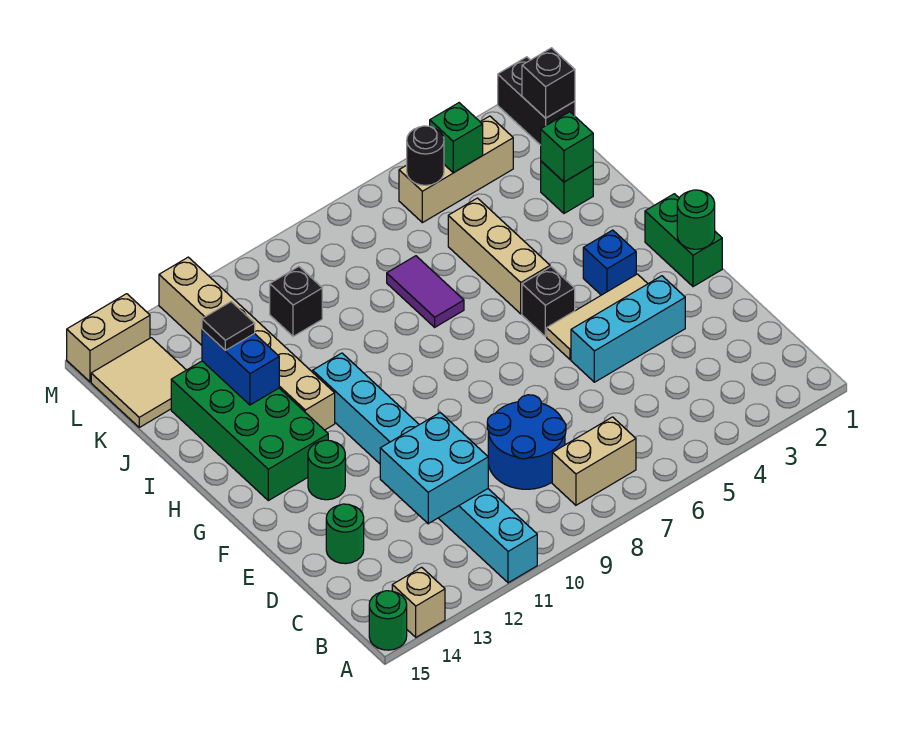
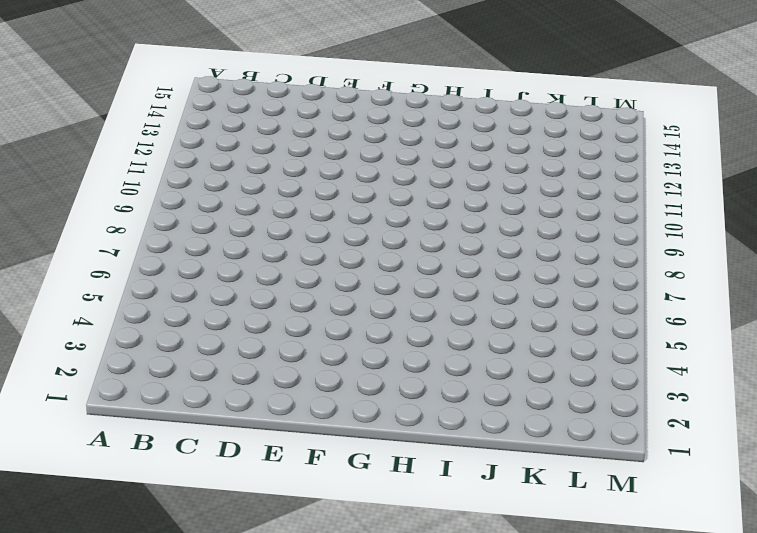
none -> cyan brick A11:H11 level 1
none -> tan brick A14 level 1
none -> green round brick A15 level 1
none -> tan brick B7:B8 level 1

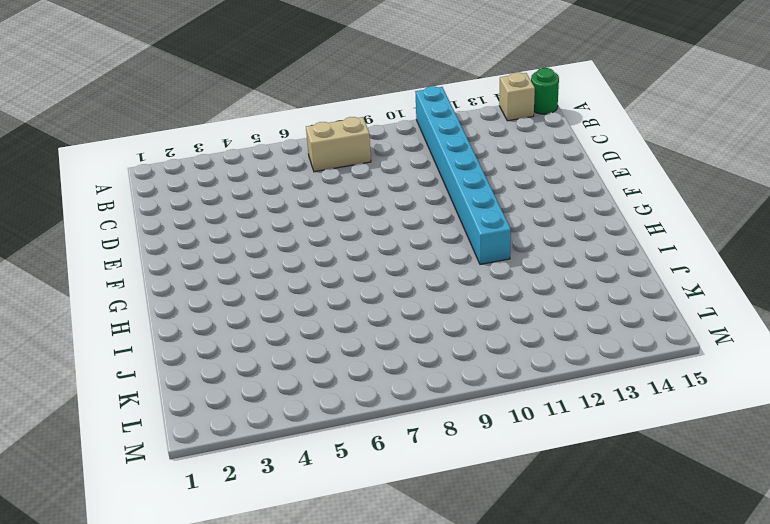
none -> blue round brick C8:D9 level 1
none -> green round brick D14 level 1
none -> cyan brick E3:E5 level 1
none -> green brick F1:G1 level 1

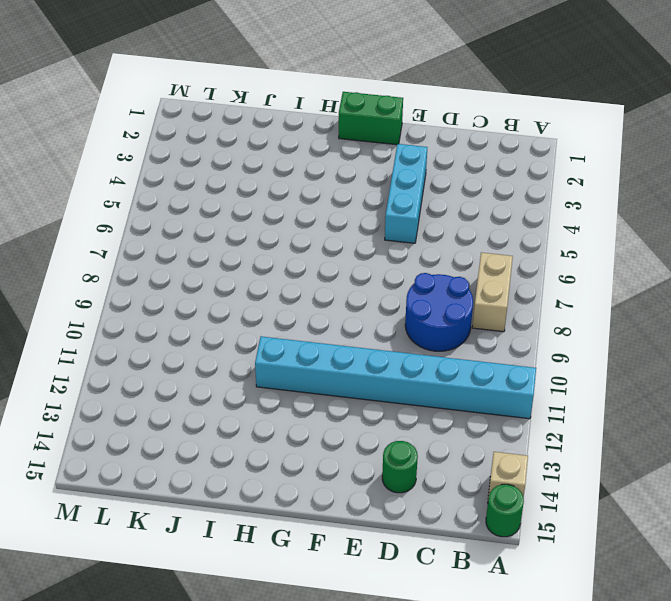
none -> tan tile F3:F5 level 1
none -> green round brick F13 level 1
none -> blue brick G3 level 1
none -> black brick G5 level 1

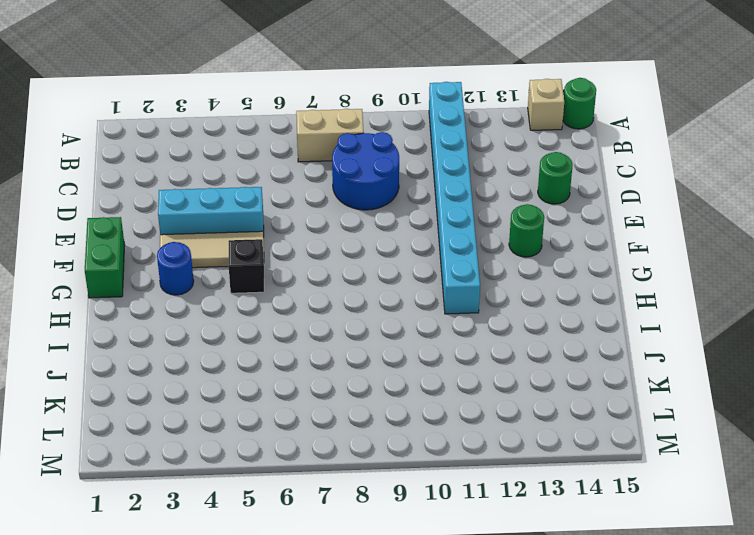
blue round brick G3 level 1 -> blue brick G3 level 1
none -> green brick G13:J14 level 1
none -> tan brick H5:J5 level 1
none -> tan brick H12:M12 level 1
none -> purple tile I7:J7 level 1

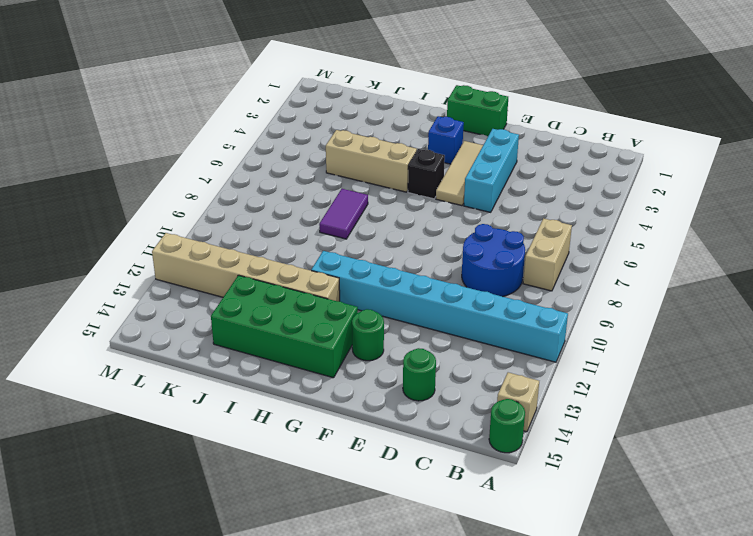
purple tile I7:I8 level 1 -> purple tile I7:J7 level 1
none -> green brick J2 level 1
none -> black brick K10 level 1
none -> tan tile K14:L15 level 1
none -> black brick L1:M1 level 1

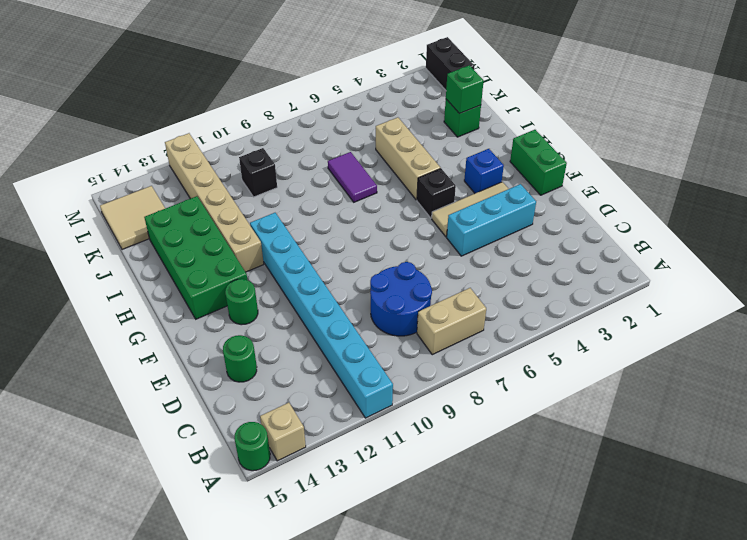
none -> tan brick L3:L5 level 1
none -> tan brick M14:M15 level 1
none -> cyan brick C11:D12 level 2
none -> green round brick F1 level 2

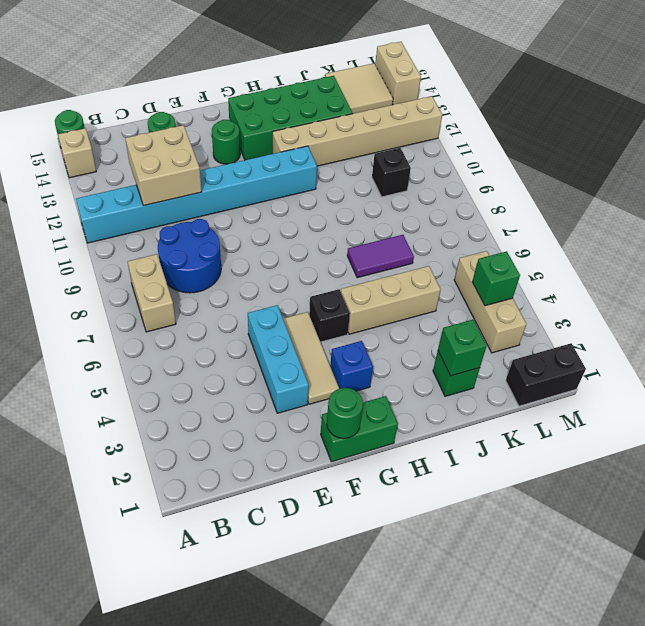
tan brick C11:D12 level 2 -> cyan brick C11:D12 level 2
none -> blue brick I13:J13 level 2
none -> black brick L1 level 2
none -> black round brick L5 level 2
none -> black tile J13 level 3

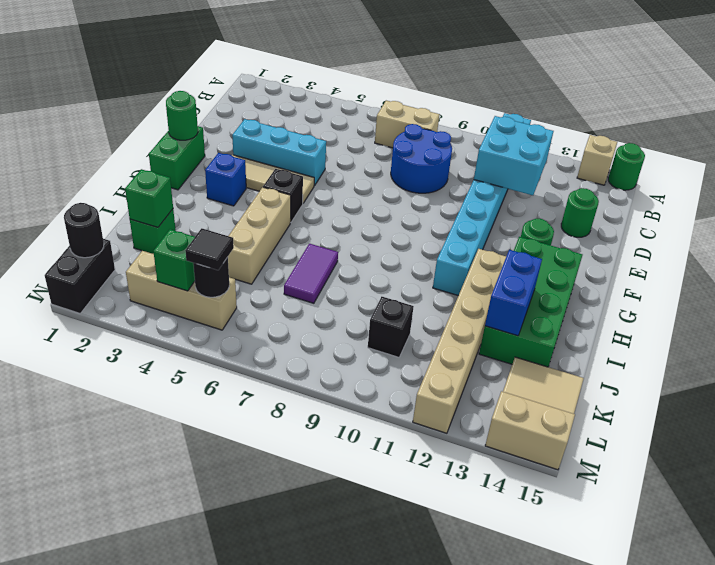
black round brick L1 level 2 -> black brick L1 level 2
black tile L5 level 3 -> black tile J13 level 3

